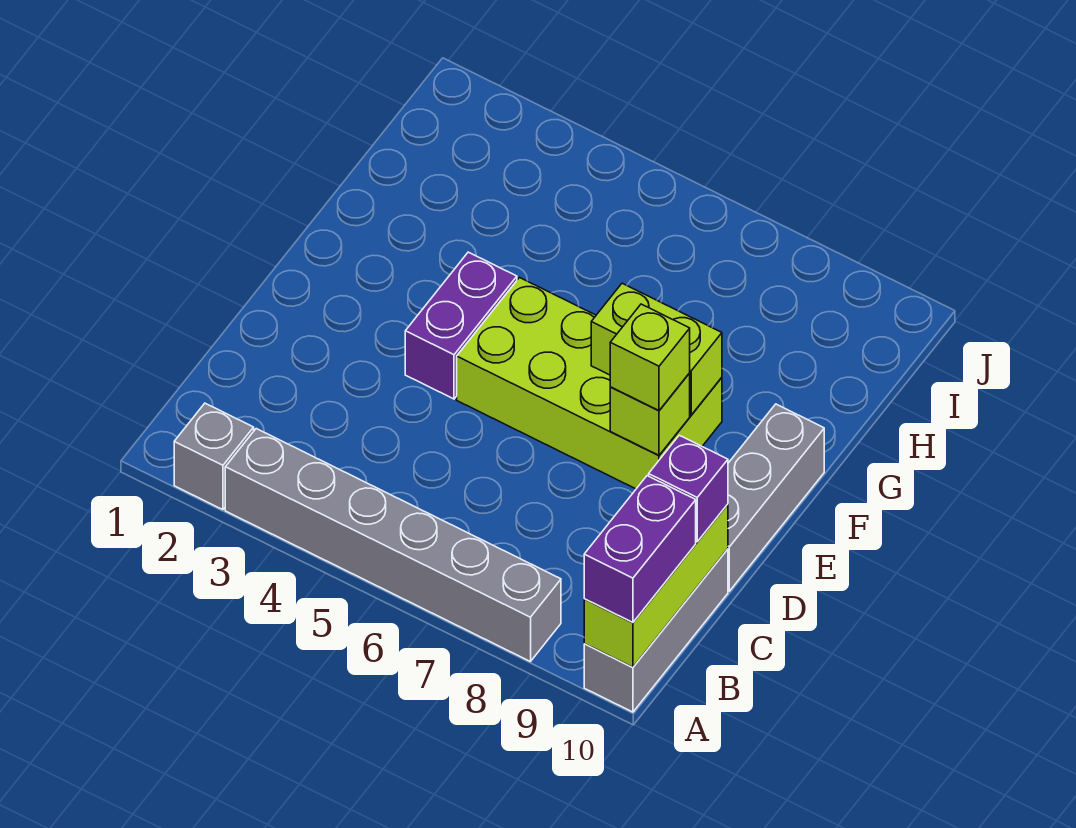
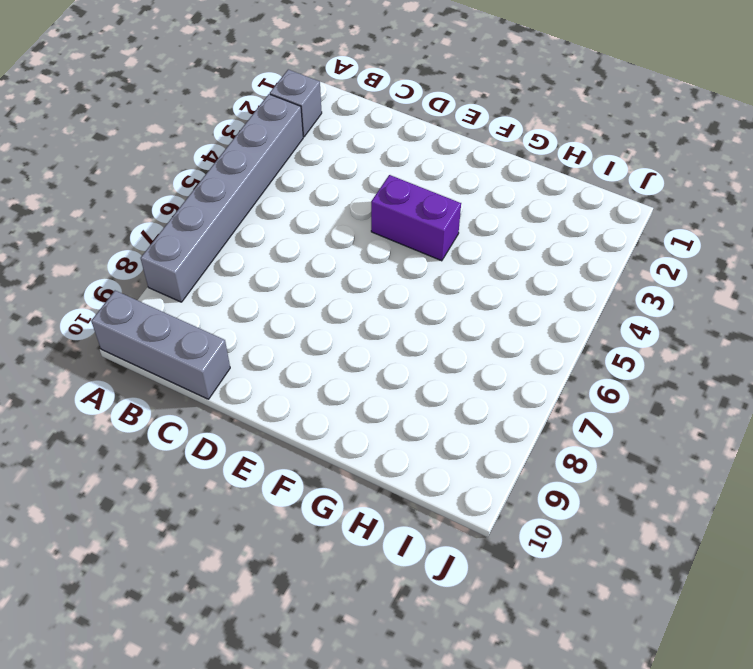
none -> grey brick D10:F10 level 1
none -> lime brick E5:F8 level 1
none -> lime brick A10:C10 level 2

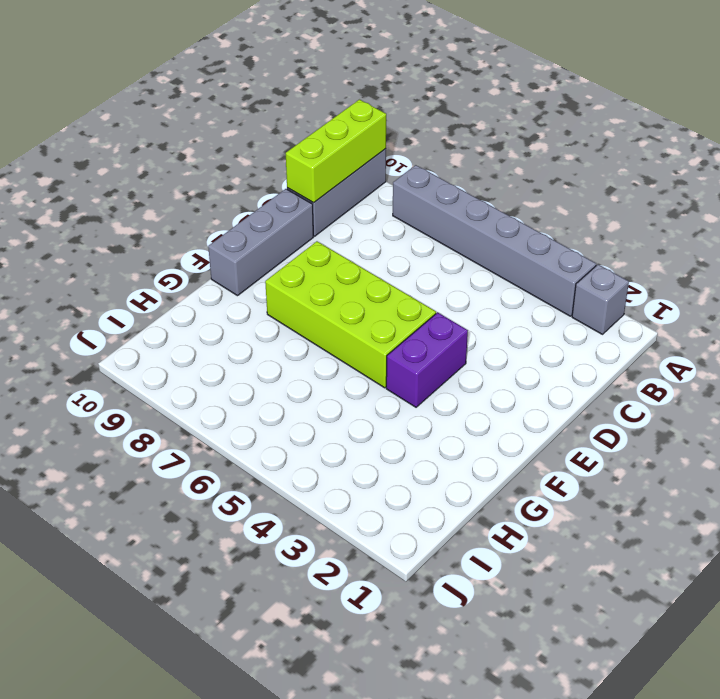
none -> lime brick E8 level 2
none -> lime brick F7:F8 level 2
none -> purple brick A10:B10 level 3

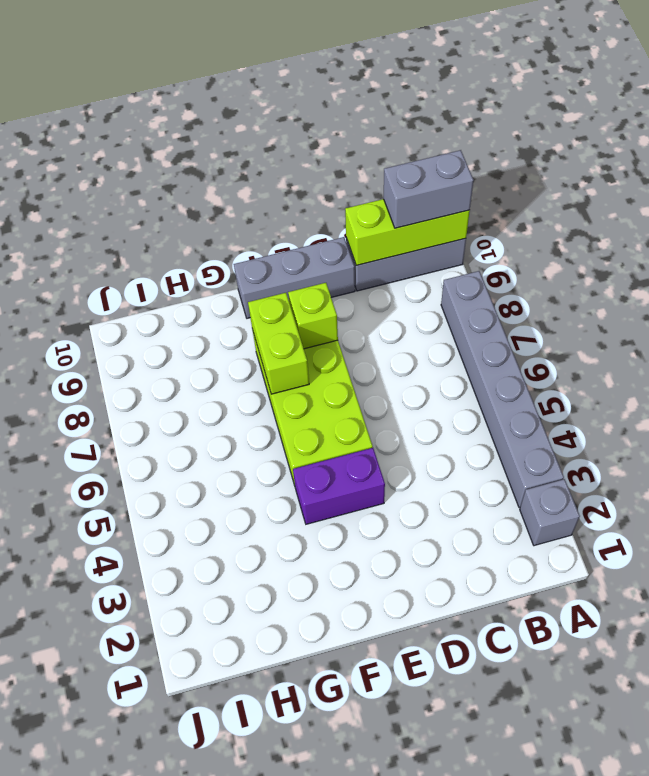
grey brick A10:B10 level 3 -> purple brick A10:B10 level 3
none -> purple brick C10 level 3
none -> lime brick E8 level 3

